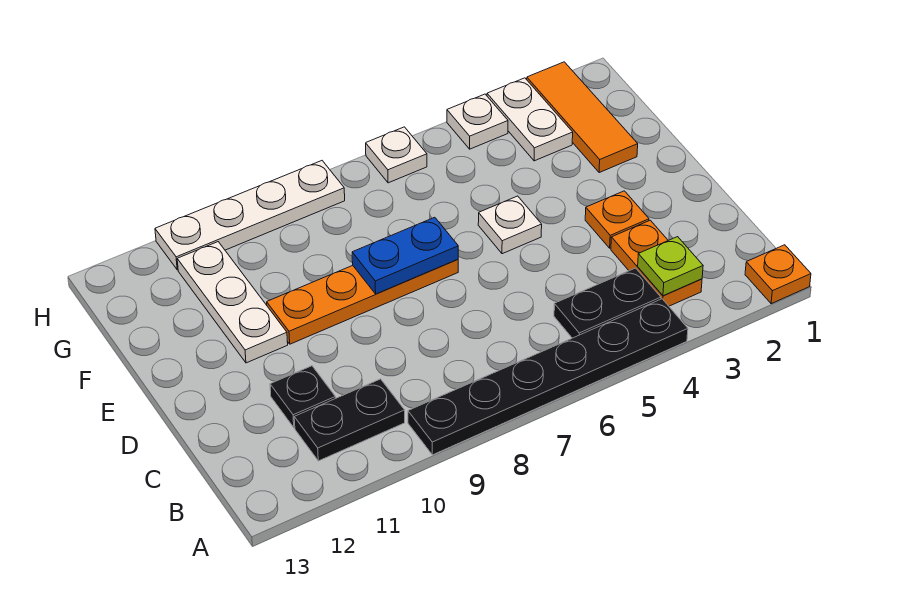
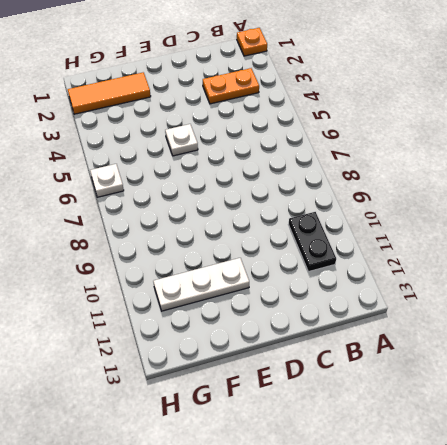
none -> black plate A4:A9 level 1
none -> black plate B4:B5 level 1
none -> black plate C11 level 1

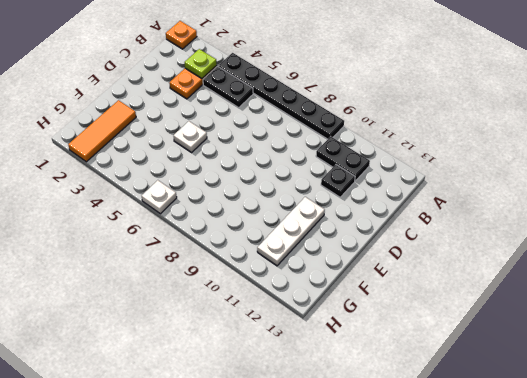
none -> orange plate D3 level 1
none -> orange plate E7:E10 level 1
none -> white plate G3:H3 level 1

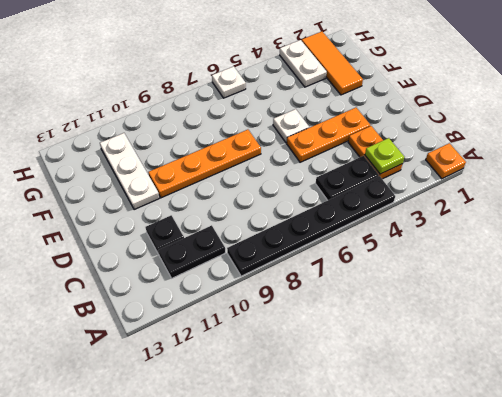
orange plate D3:D5 level 1 -> orange plate D3 level 1
none -> white plate H4 level 1
none -> white plate H8:H11 level 1
none -> blue plate E7:E8 level 2

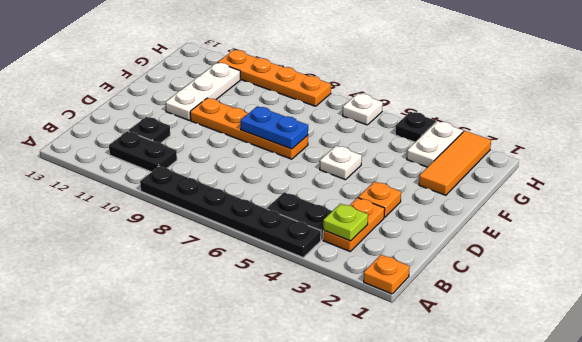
black plate H4 level 1 -> white plate H4 level 1
orange plate H8:H11 level 1 -> white plate H8:H11 level 1

